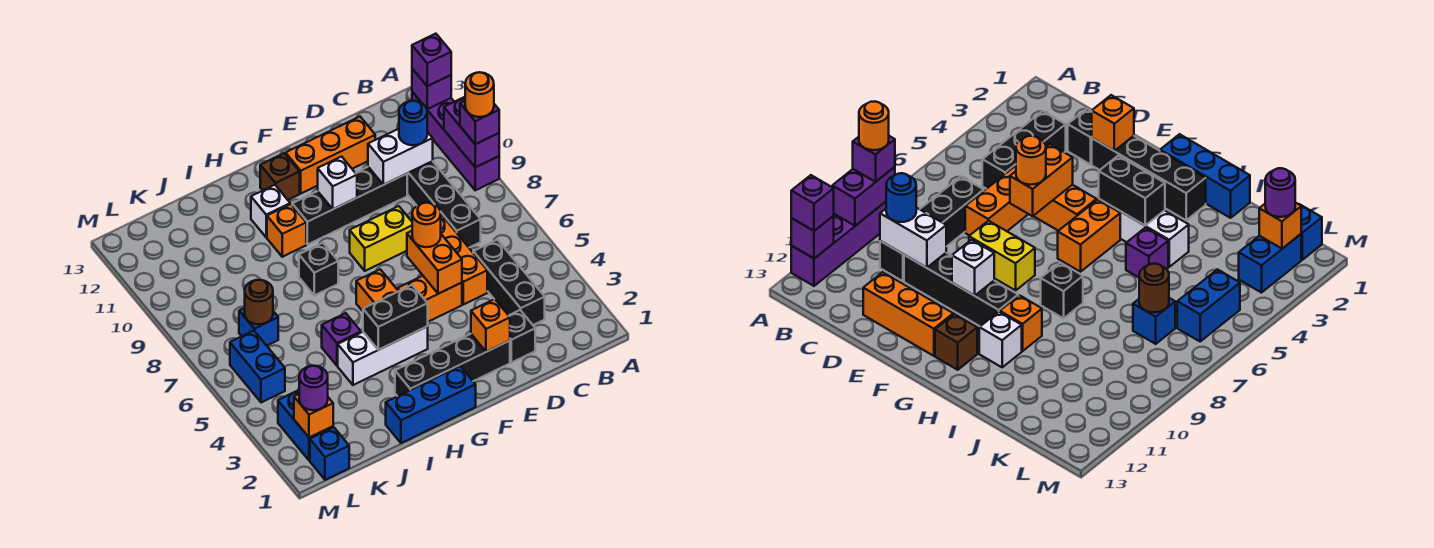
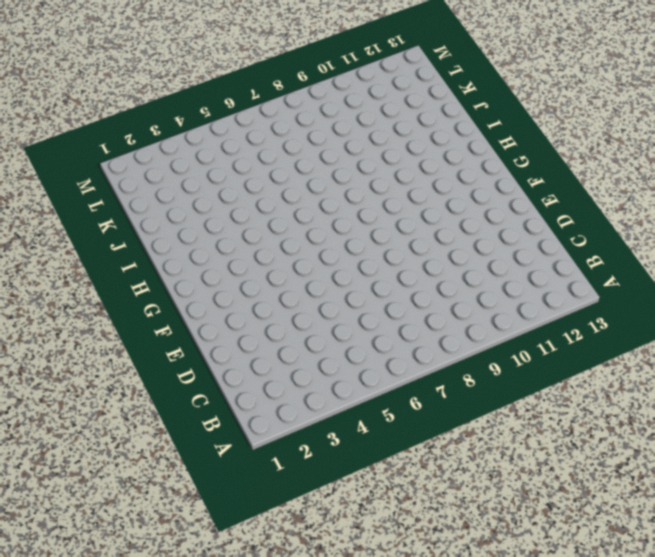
none -> purple brick A9:A12 level 1
none -> black brick C3:C5 level 1
none -> black brick C7:C10 level 1
none -> black brick D2 level 1

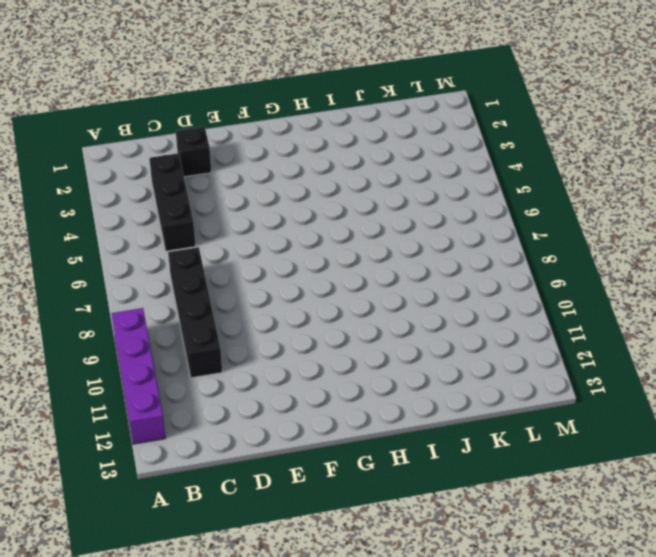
none -> orange brick D5:D7 level 1
none -> black brick D10:G10 level 1
none -> orange brick D12:F12 level 1
none -> black brick E2:H2 level 1

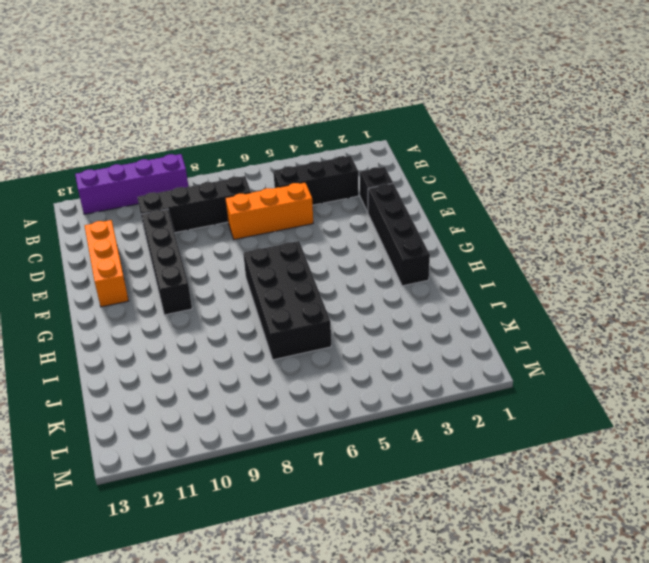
black brick G6:J7 level 1 -> orange brick G5:G6 level 1
none -> orange brick E5:F5 level 1
none -> yellow brick E8:F8 level 1
none -> blue brick G1:I1 level 1
none -> white brick G4:I4 level 1

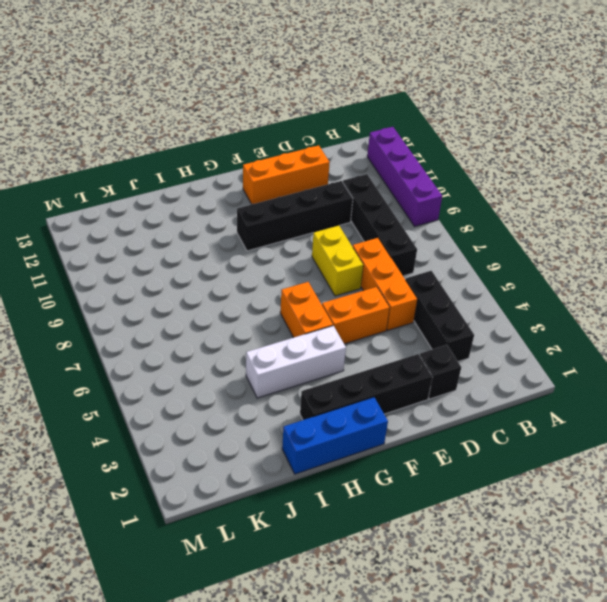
yellow brick E7:E8 level 1 -> yellow brick E8:F8 level 1
none -> brown brick G12 level 1
none -> black brick H8 level 1
none -> orange brick H10 level 1
none -> white brick H11 level 1

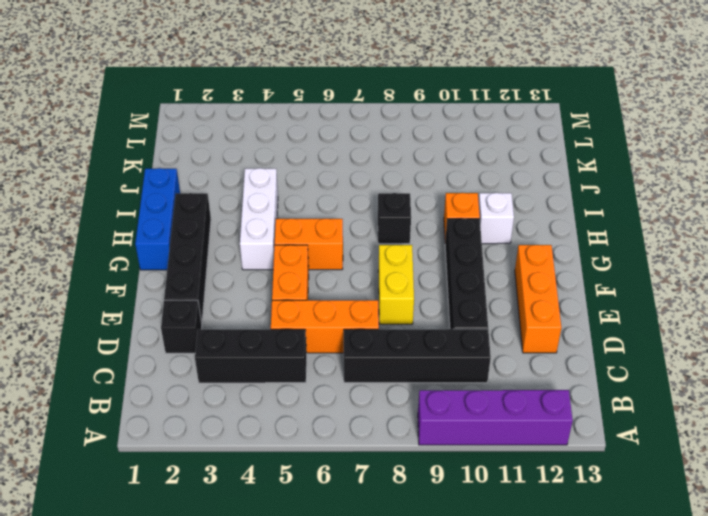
none -> brown brick G12 level 1
none -> purple brick I5 level 1
none -> blue brick K7 level 1
none -> blue brick L1 level 1

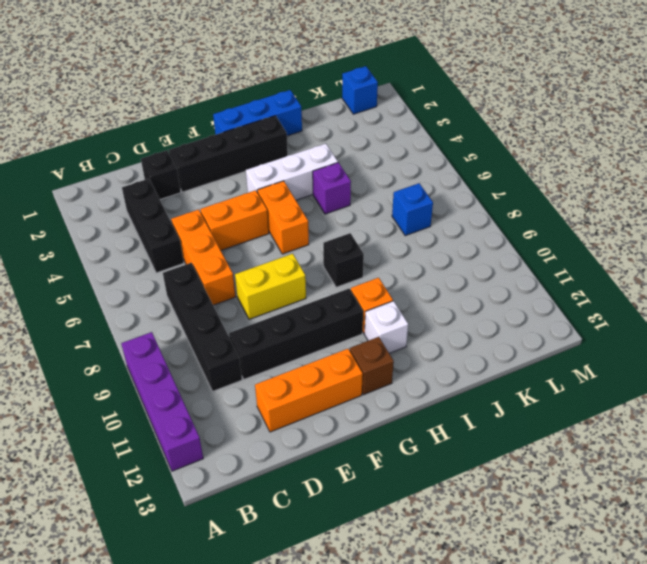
none -> blue brick L2:L3 level 1
none -> blue brick L5:L6 level 1
none -> purple brick A9:A10 level 2
none -> purple brick A12 level 2

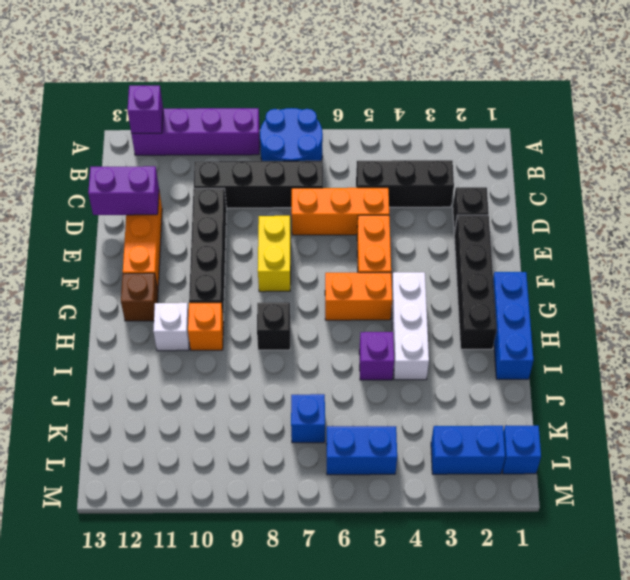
blue round brick A7:B8 level 1 -> none
purple brick D12:D13 level 2 -> purple brick A9:A10 level 2
none -> white brick C10:D10 level 2
none -> orange brick E2 level 2
none -> orange brick E5:E6 level 2
none -> white brick F10 level 2

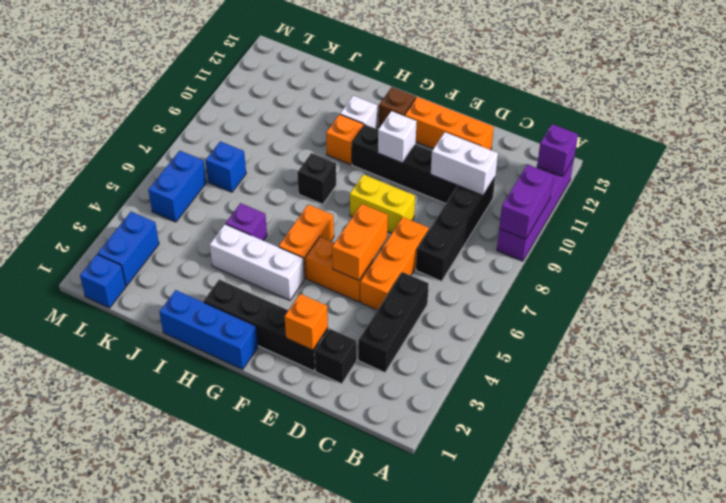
none -> black brick G4:H4 level 2
none -> brown round brick K7 level 2
none -> orange brick L2 level 2
none -> purple brick A9 level 3

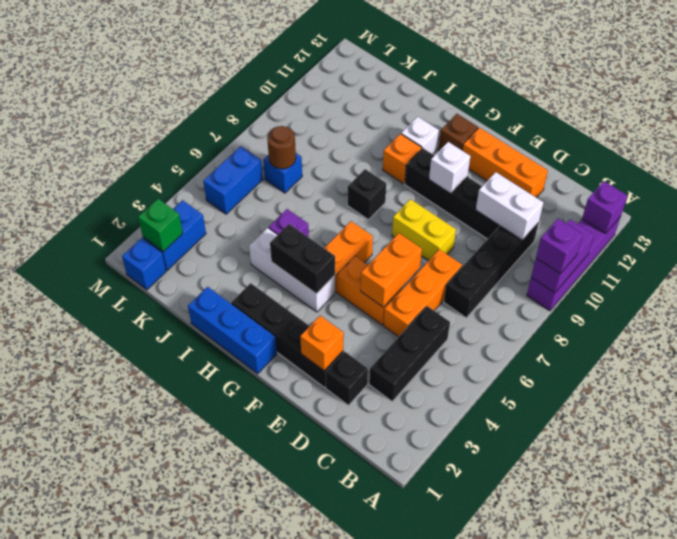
green brick L2 level 2 -> orange brick L2 level 2
none -> purple brick A12 level 3
none -> blue round brick C10 level 3
none -> orange round brick E6 level 3
none -> purple round brick L2 level 3

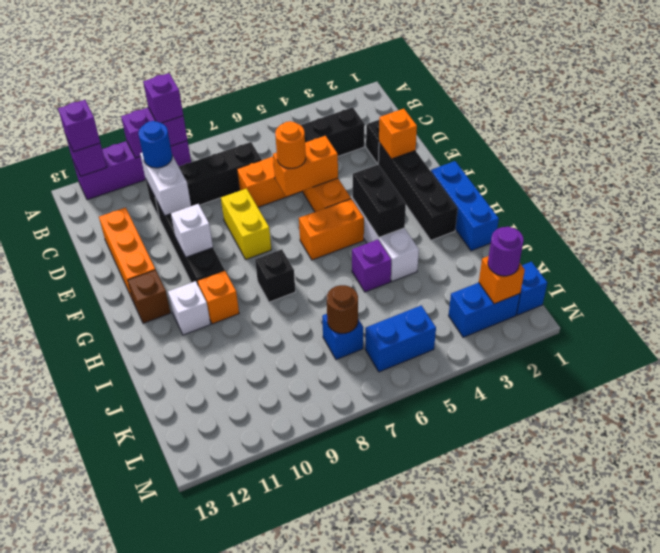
none -> orange round brick A9 level 4

